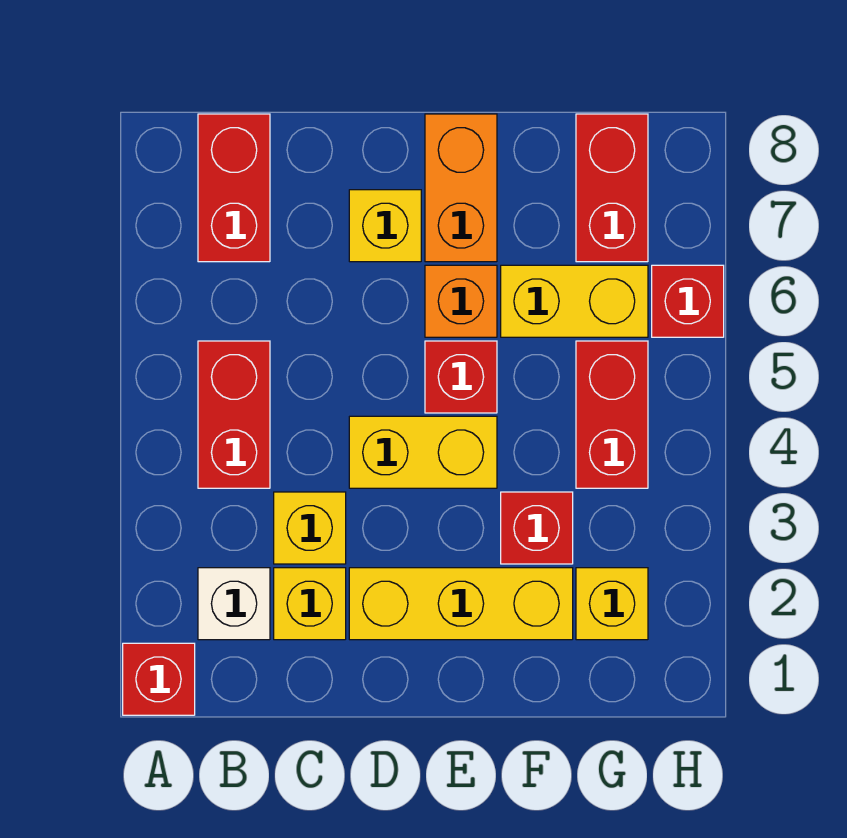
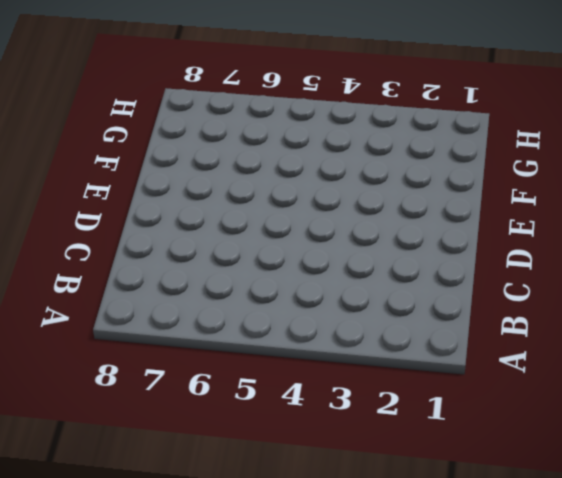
none -> red brick A1 level 1
none -> white brick B2 level 1
none -> red brick B4:B5 level 1

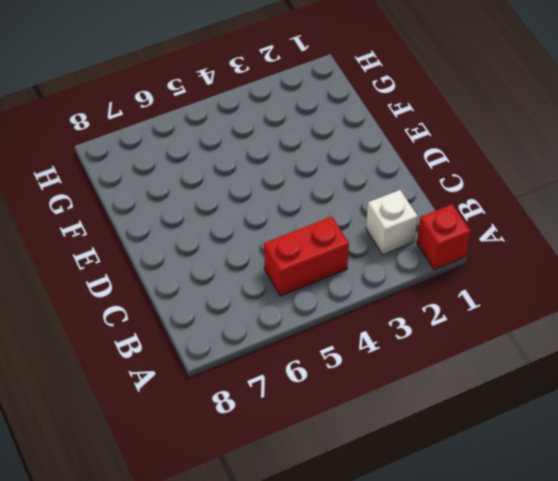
none -> red brick B7:B8 level 1
none -> yellow brick C2 level 1
none -> yellow brick C3 level 1

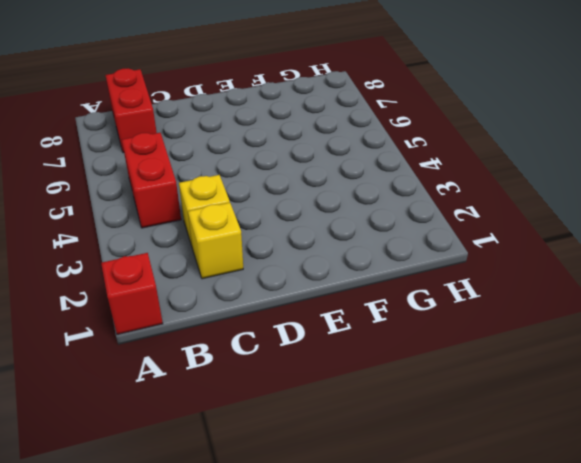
none -> white brick B2 level 1
none -> yellow brick D2:F2 level 1
none -> yellow brick D4:E4 level 1

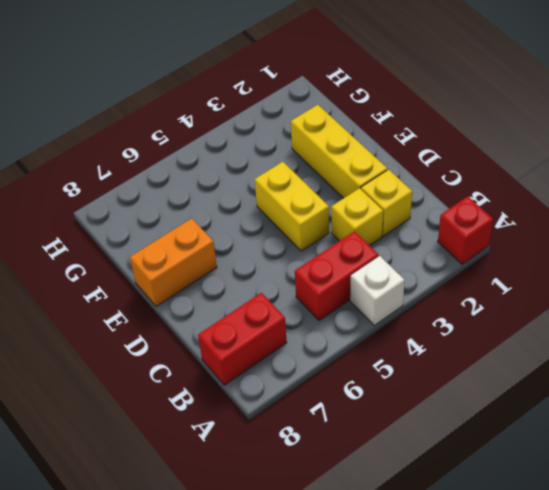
white brick A4 level 1 -> white brick B2 level 1
none -> yellow brick D7 level 1
none -> red brick E5 level 1
none -> orange brick E6 level 1

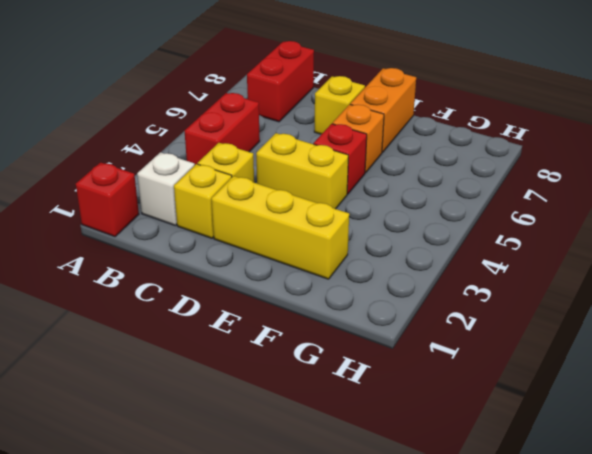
none -> red brick F3 level 1
none -> yellow brick F6:G6 level 1
none -> yellow brick G2 level 1

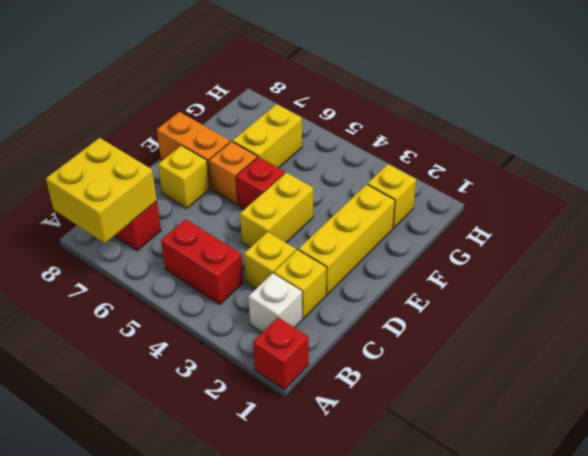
yellow brick A7:B8 level 2 -> none
none -> red brick F3 level 1
none -> red brick G4:G5 level 1
none -> red brick G7:G8 level 1

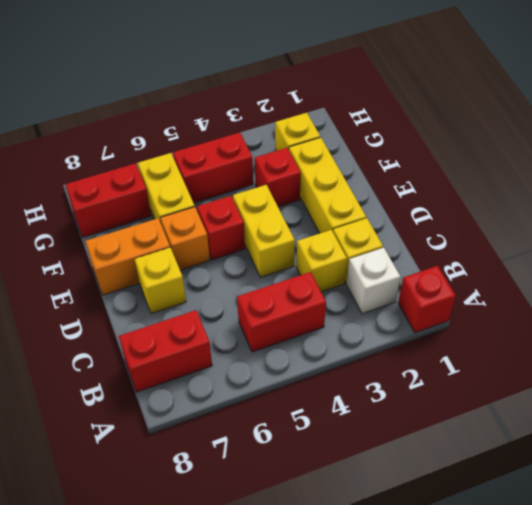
none -> red brick H6 level 1

